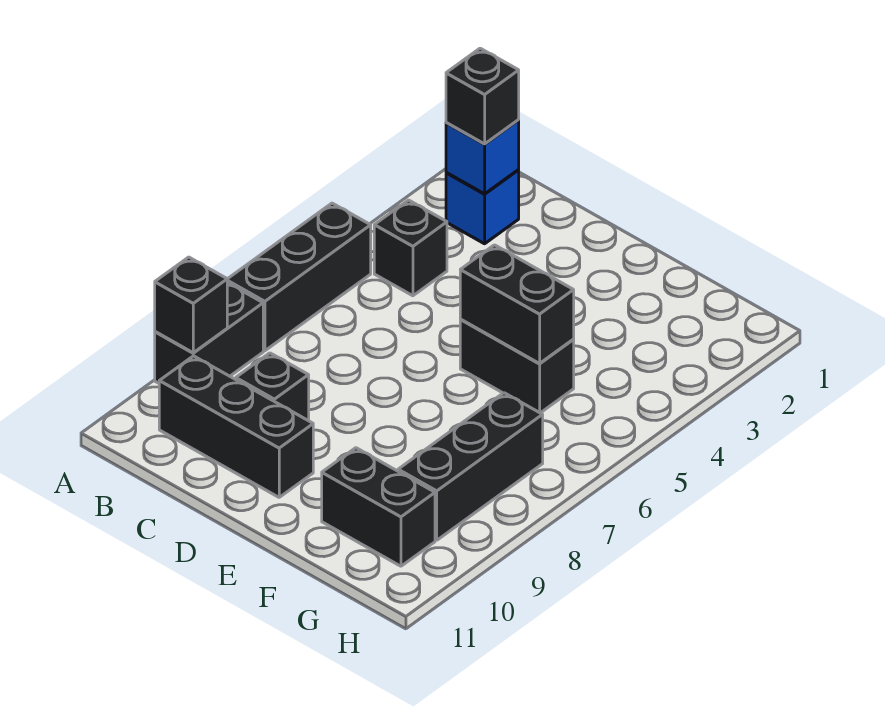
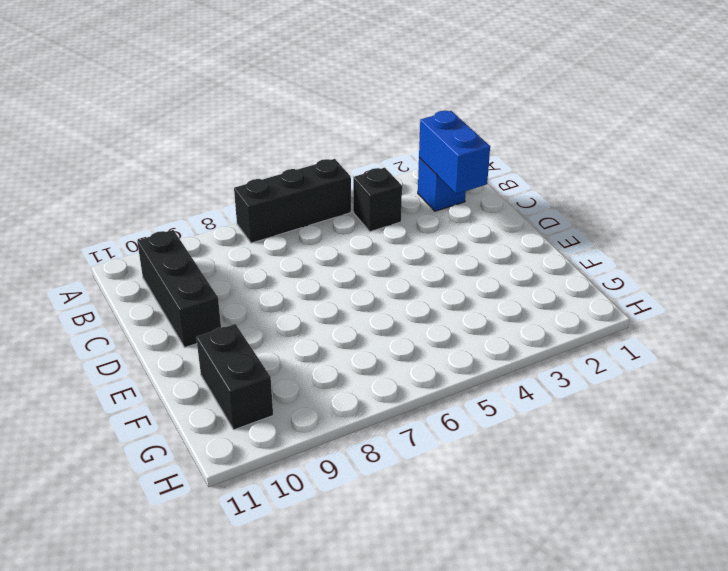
blue brick B2:C2 level 2 -> blue brick B2 level 2
none -> black brick A8:A9 level 1
none -> black brick C9 level 1
none -> black brick E5:F5 level 1

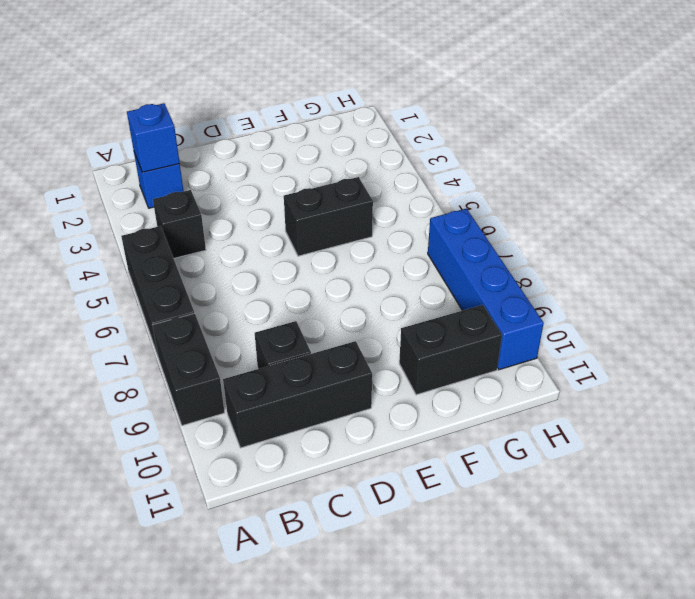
blue brick H7:H10 level 1 -> none
none -> black brick G7:G9 level 1
none -> black brick A9 level 2
none -> black brick E5:F5 level 2

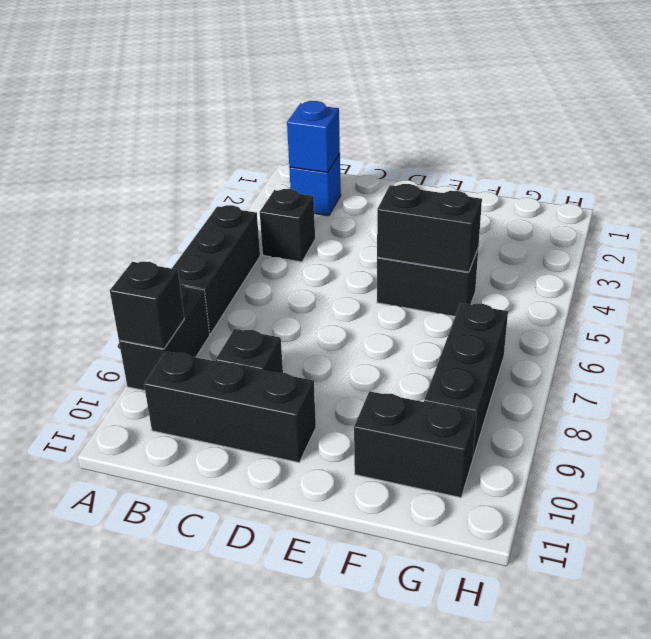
none -> black brick B2 level 3

